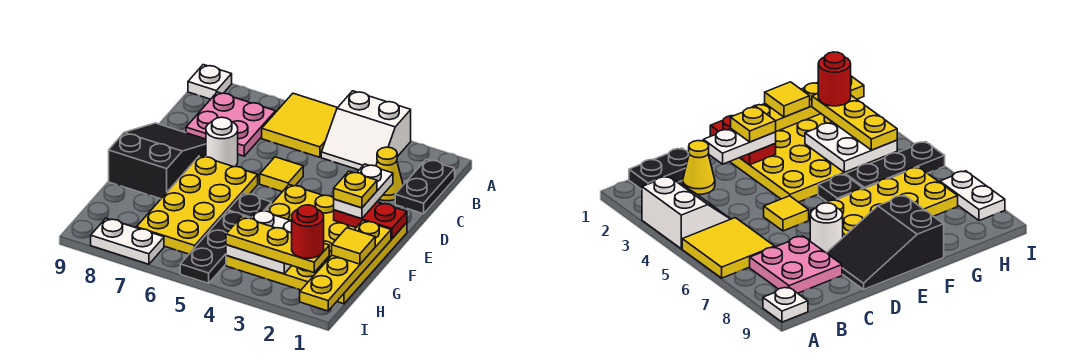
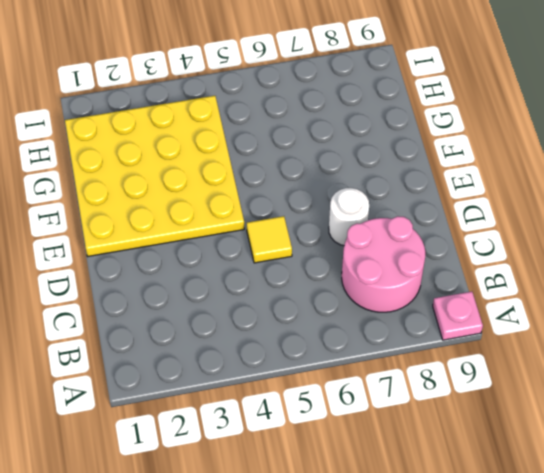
pink plate A9 level 1 -> white plate A9 level 1
pink round brick B7:C8 level 1 -> pink plate B7:C8 level 1
none -> white slope A3:B4 level 1 top A
none -> yellow tile A5:B6 level 1
none -> black plate B1:C1 level 1

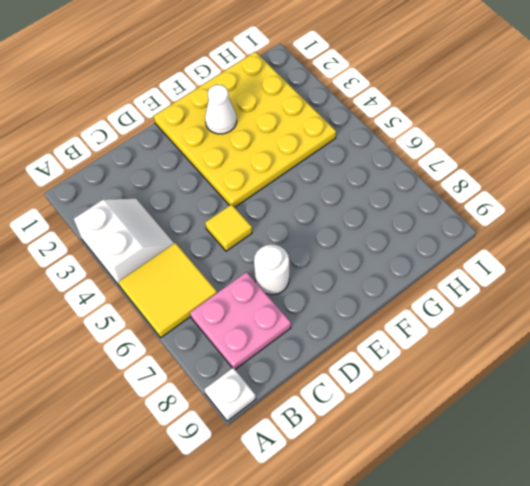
white cone F2 level 2 -> none
none -> black plate B1:C1 level 1
none -> yellow cone C2 level 1
none -> black slope D8:F9 level 1 top F

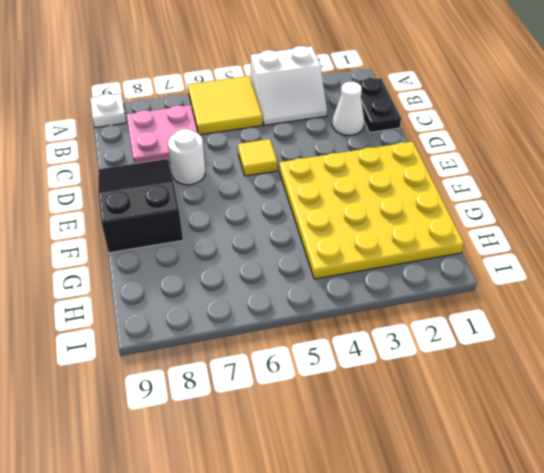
white cone C2 level 1 -> yellow cone C2 level 1
none -> yellow plate E6:H7 level 1
none -> black plate F5 level 1
none -> black plate G5:I5 level 1

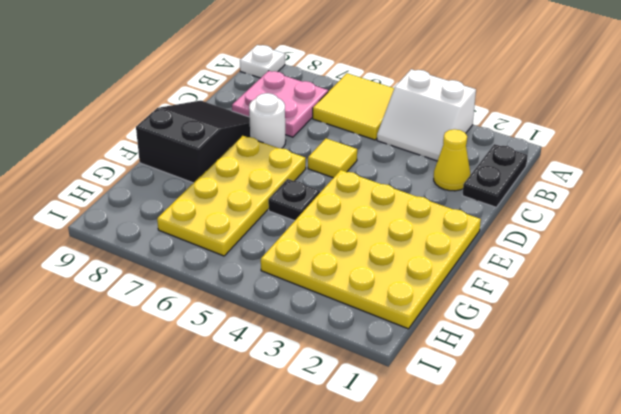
none -> black plate G5:I5 level 1
none -> white plate I7:I8 level 1
none -> red plate E1:E2 level 2

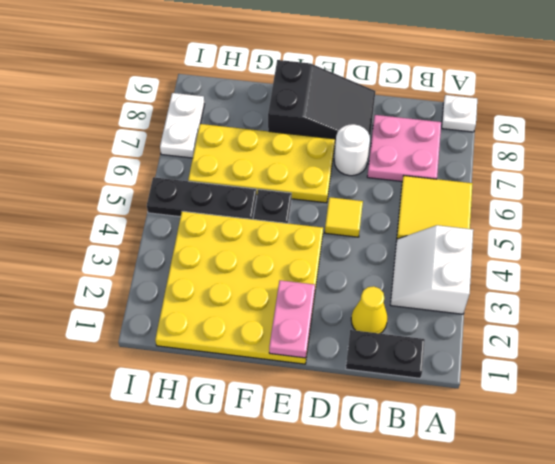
pink plate E1:E2 level 2 -> red plate E1:E2 level 2
none -> yellow plate F1:I1 level 2
none -> white plate G3:H4 level 2
none -> white plate D2:E2 level 3

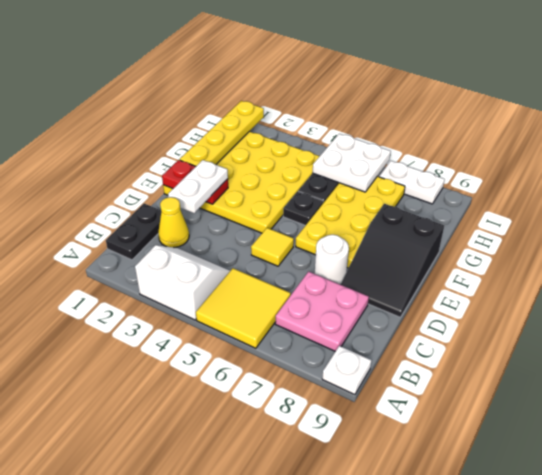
white plate H5:I6 level 2 -> white plate G3:H4 level 2
none -> yellow tile G1 level 3
none -> yellow plate H2:H4 level 3
none -> yellow plate E2 level 4

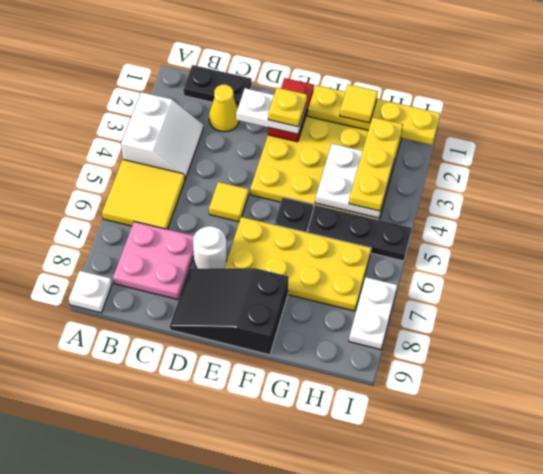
none -> red round brick H2 level 4

